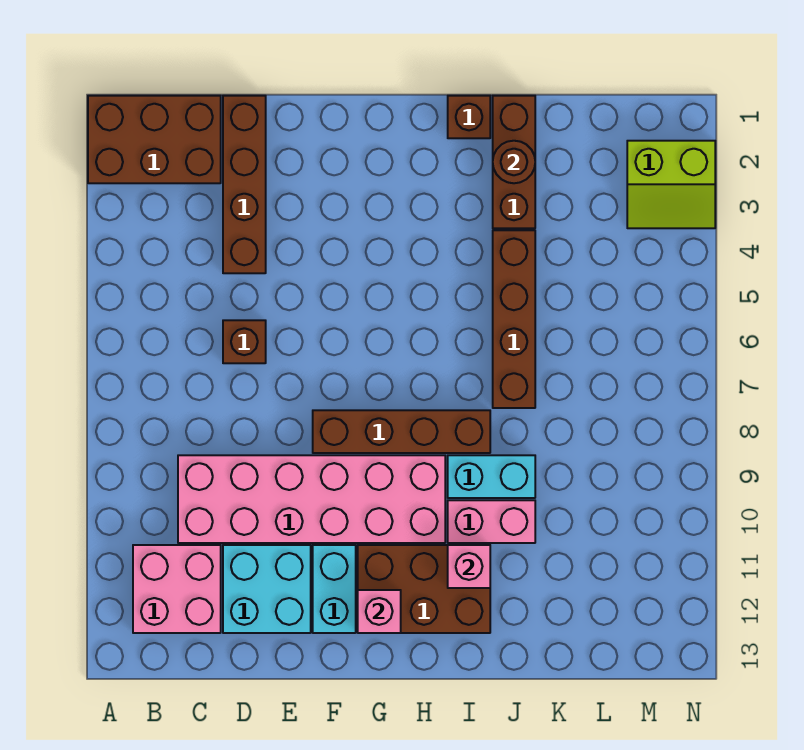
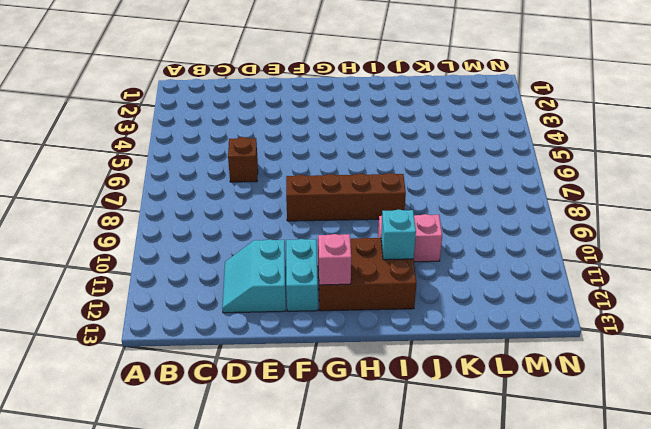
cyan slope D11:E12 level 1 top E -> cyan brick D11:E12 level 1
cyan brick I11 level 2 -> pink brick I11 level 2
none -> brown brick A1:C2 level 1
none -> pink brick B11:C12 level 1
none -> pink brick C9:H10 level 1

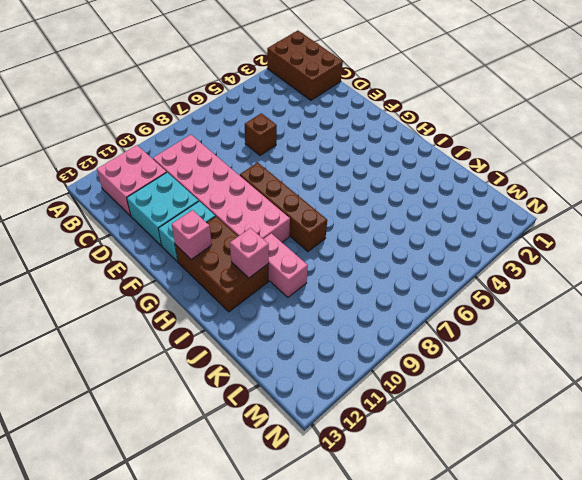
none -> brown brick D1:D4 level 1
none -> brown brick I1 level 1
none -> cyan brick I9:J9 level 1

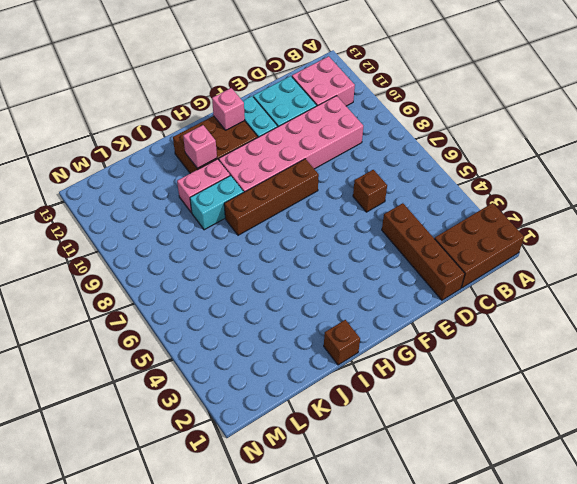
none -> brown brick J1:J3 level 1
none -> brown brick J4:J7 level 1
none -> lime slope M2:N3 level 1 top 2

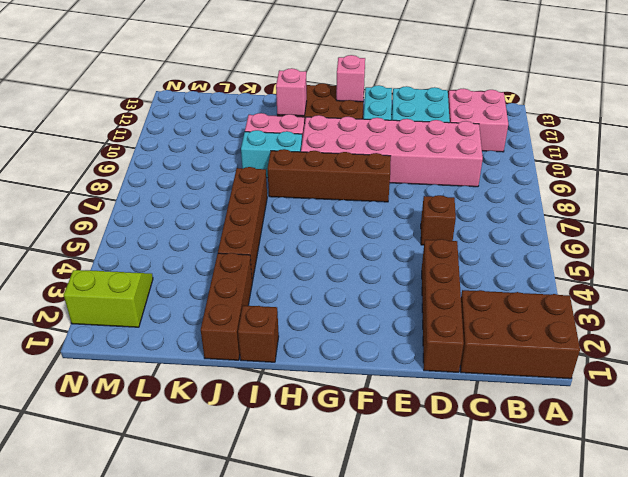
none -> brown round brick J2 level 2

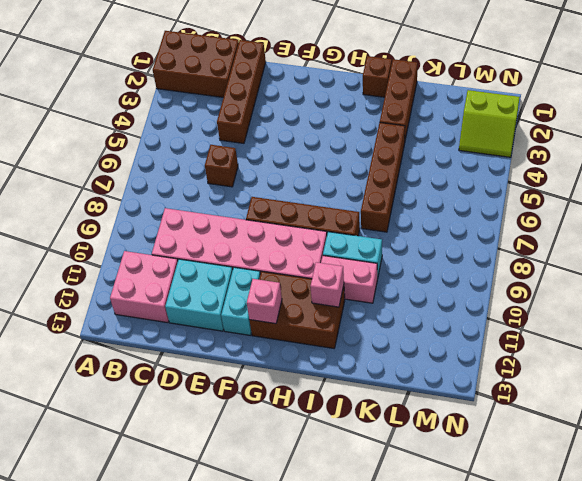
none -> brown round brick J2 level 2

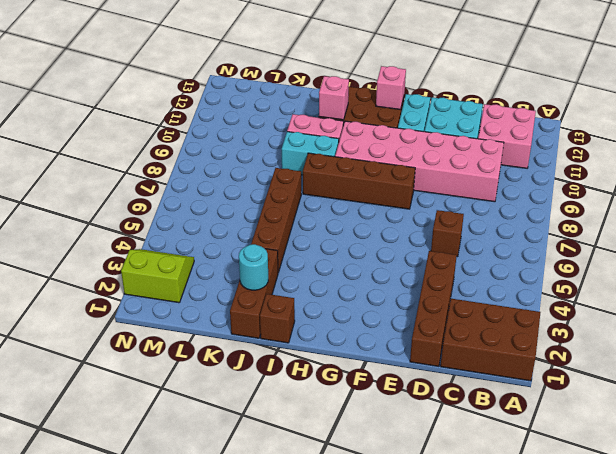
cyan round brick J2 level 2 -> brown round brick J2 level 2

